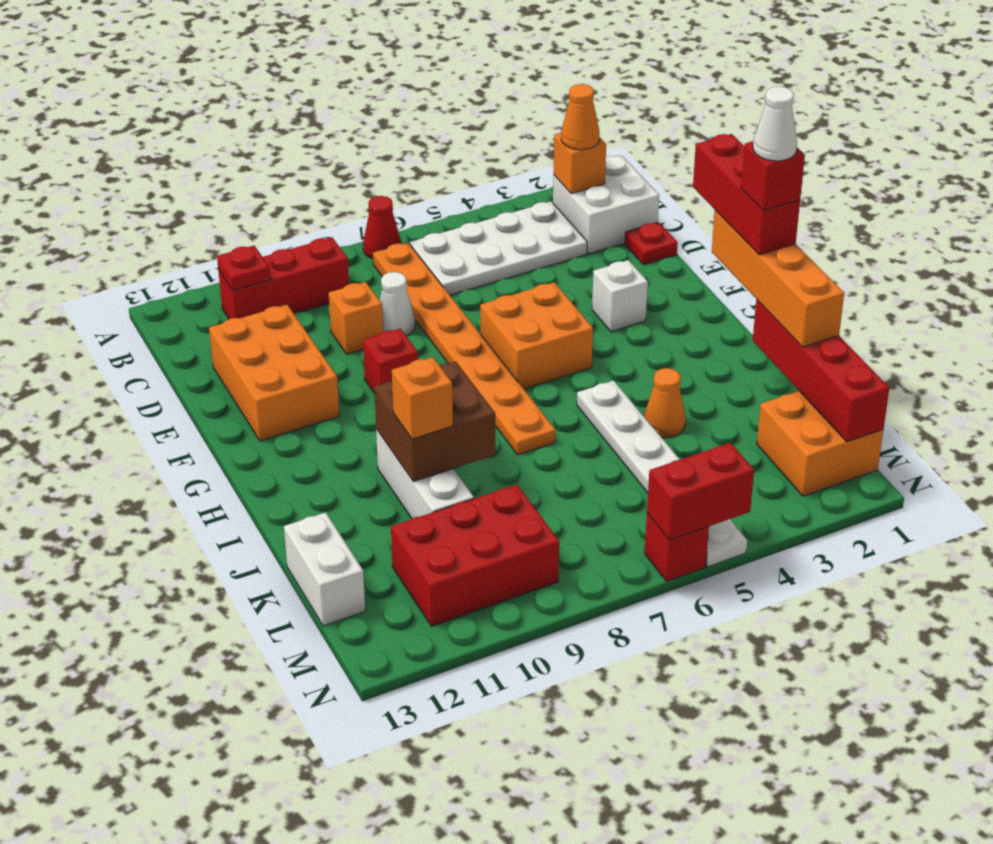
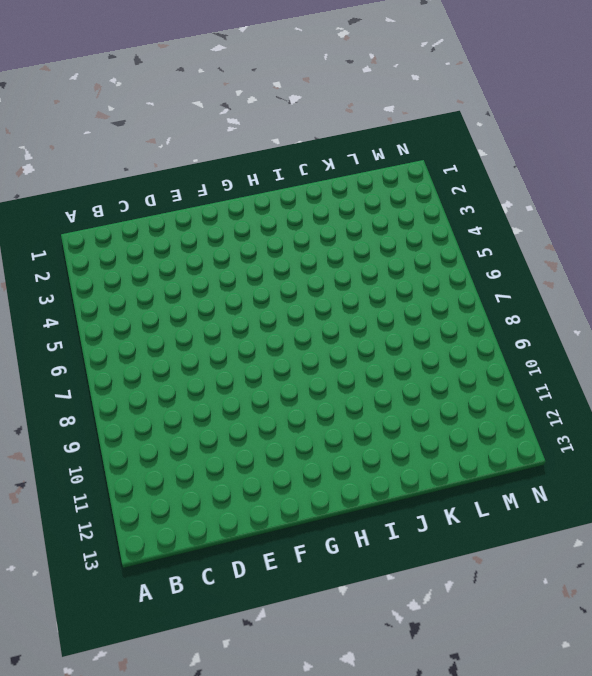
none -> red cone A7 level 1
none -> white brick B1:C2 level 1
none -> white plate B3:C6 level 1
none -> orange plate B7:I7 level 1

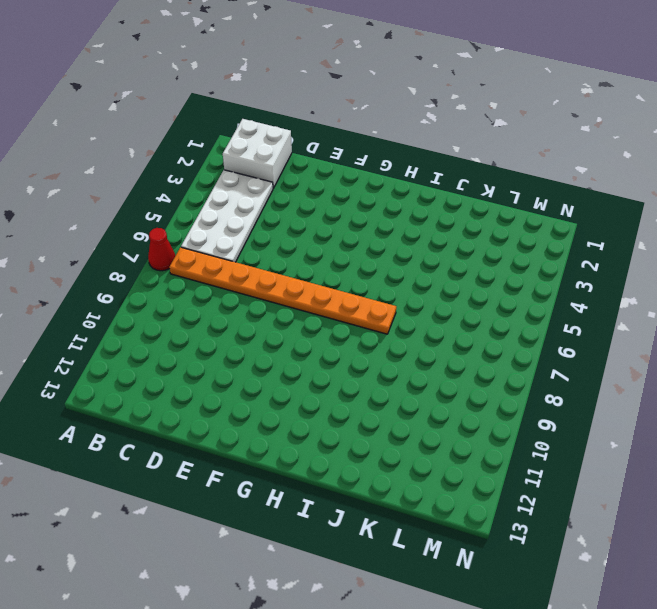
none -> red brick B9:B11 level 1
none -> red plate D1 level 1
none -> white cone D8 level 1
none -> orange brick D9 level 1

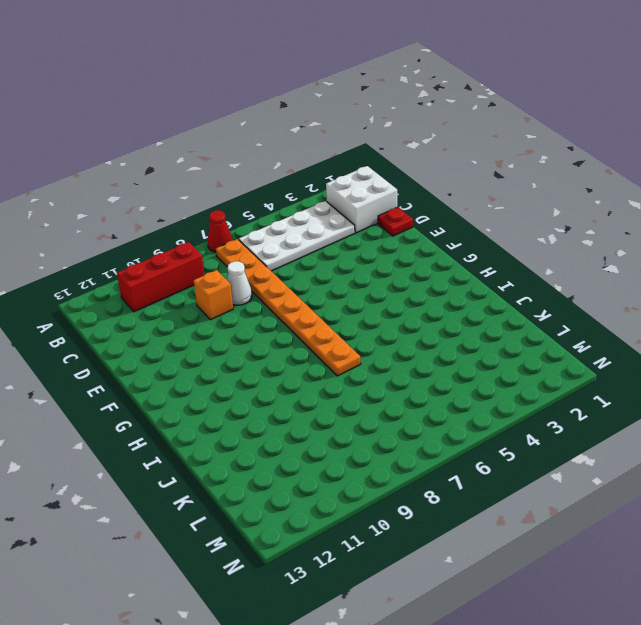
none -> orange brick D11:F12 level 1
none -> white brick F3 level 1
none -> orange brick F5:G6 level 1
none -> red brick F9 level 1

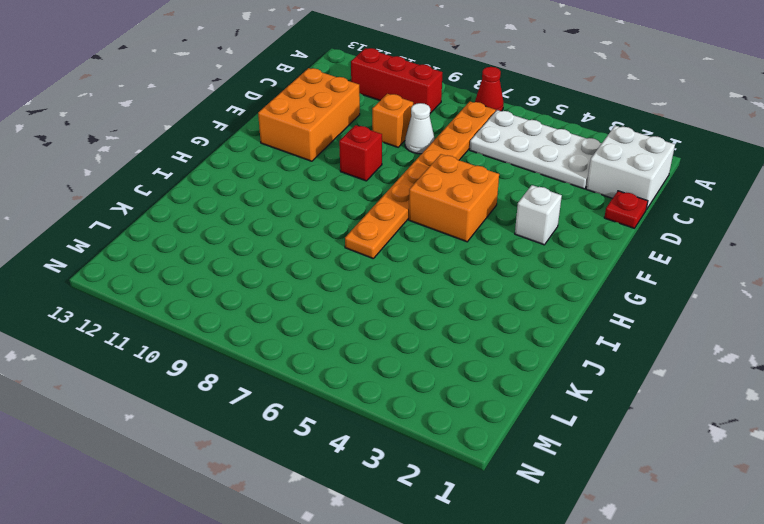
none -> white plate I5:N5 level 1
none -> white brick I10:K10 level 1
none -> orange cone J4 level 1
none -> white brick K13:L13 level 1

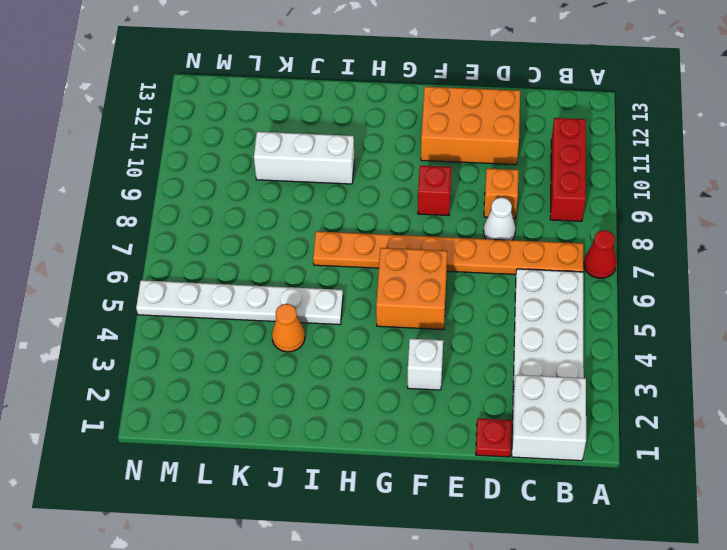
none -> white brick K13:L13 level 1
none -> orange brick L1:M2 level 1
none -> red brick L9:M11 level 1
none -> red brick N6 level 1

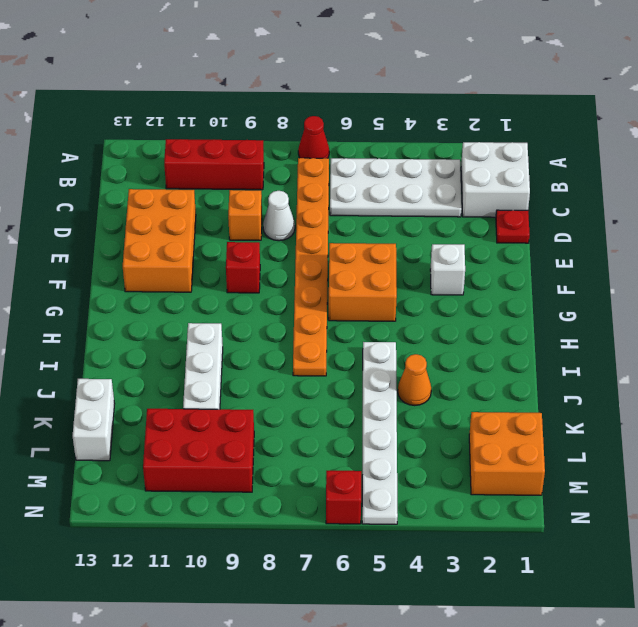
none -> orange brick B2 level 2
none -> red plate B11 level 2
none -> brown brick I9:J10 level 2
none -> red brick J1:M1 level 2

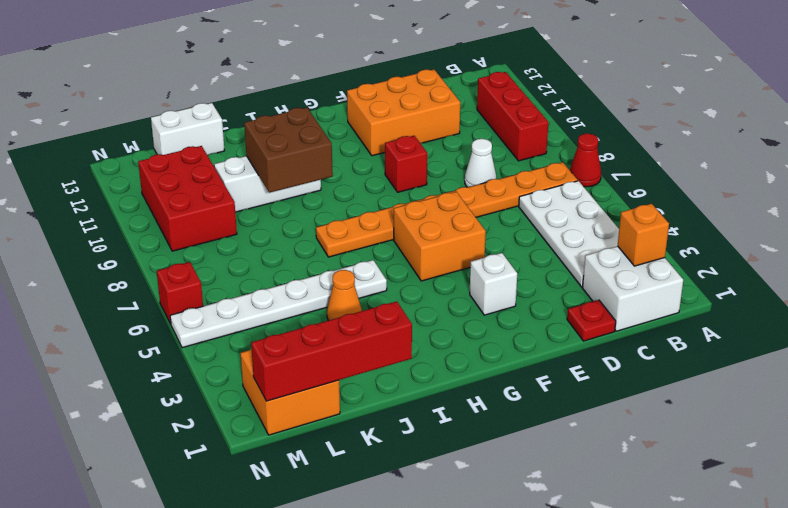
none -> orange brick D9 level 1
none -> red plate B11 level 2
none -> red brick N5:N6 level 2
none -> orange cone B2 level 3

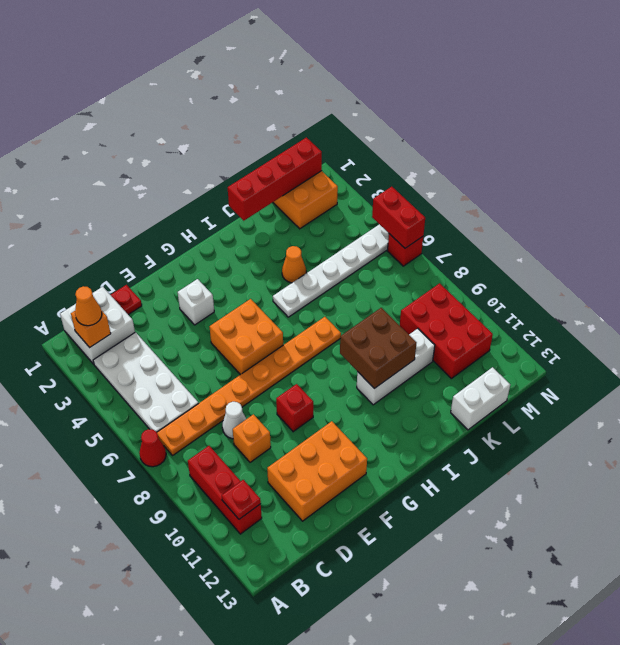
none -> orange brick H1:K1 level 3
none -> orange brick J10 level 3
none -> red brick G1:I1 level 4
none -> red brick I1 level 5

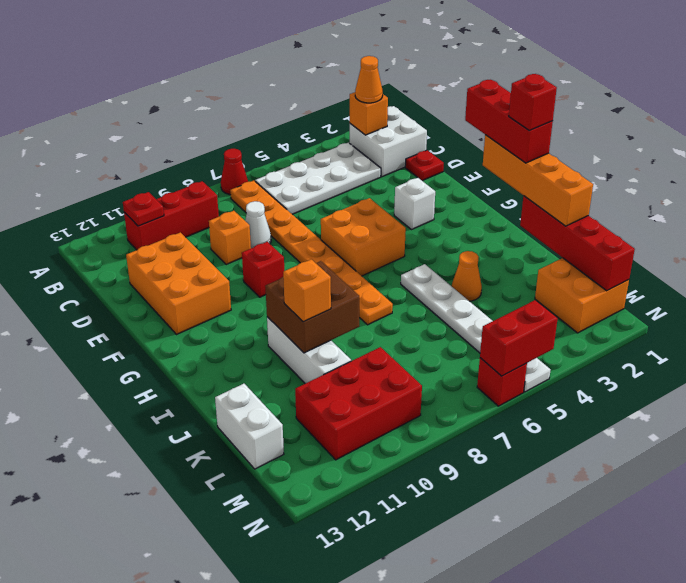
none -> white cone I1 level 6

